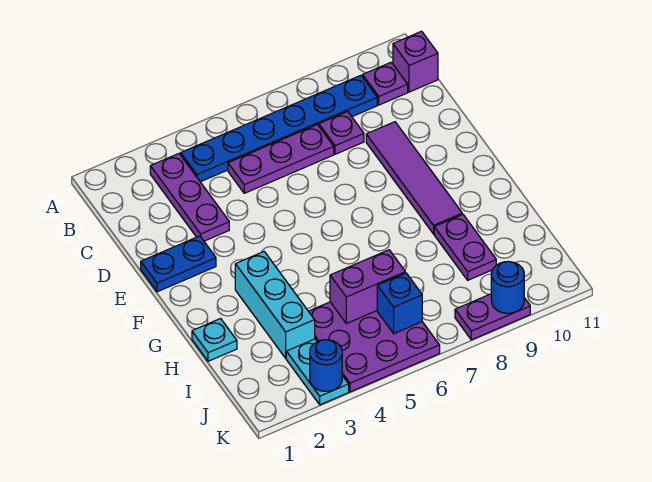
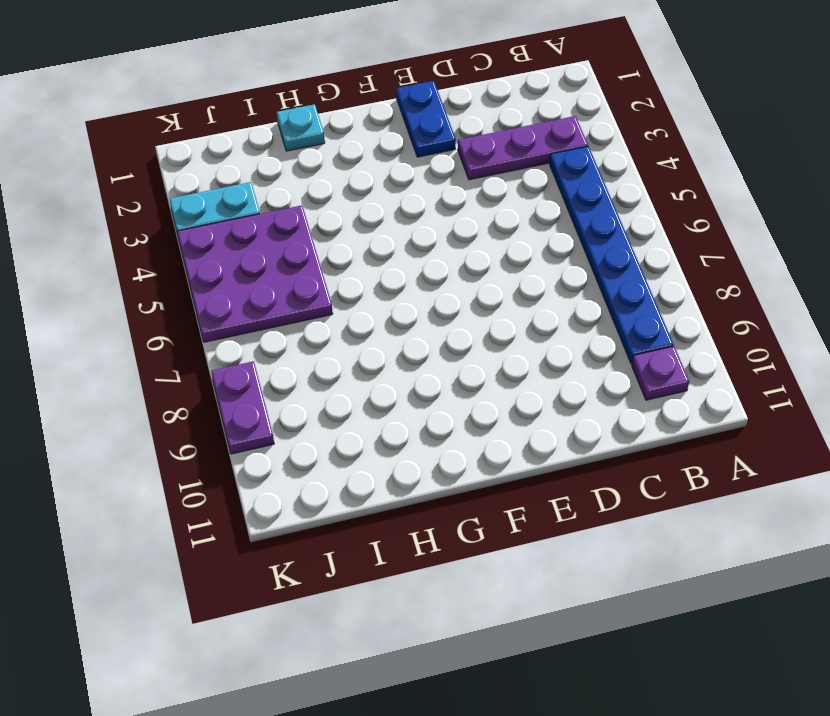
none -> purple brick B11 level 1
none -> purple plate C5:C7 level 1
none -> purple plate C8 level 1

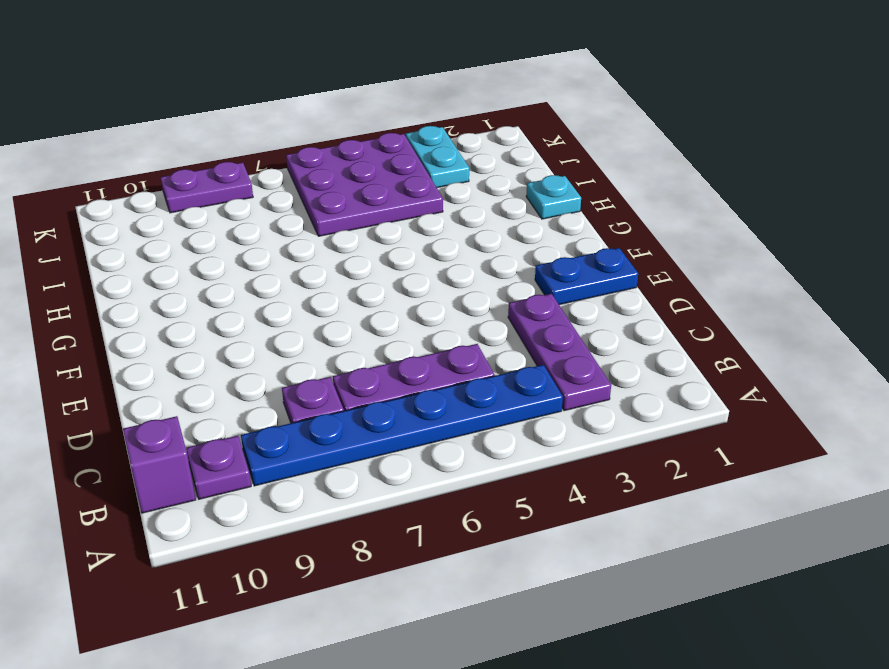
none -> purple tile D9:G9 level 1
none -> cyan brick G3:I3 level 1
none -> purple plate H9:I9 level 1

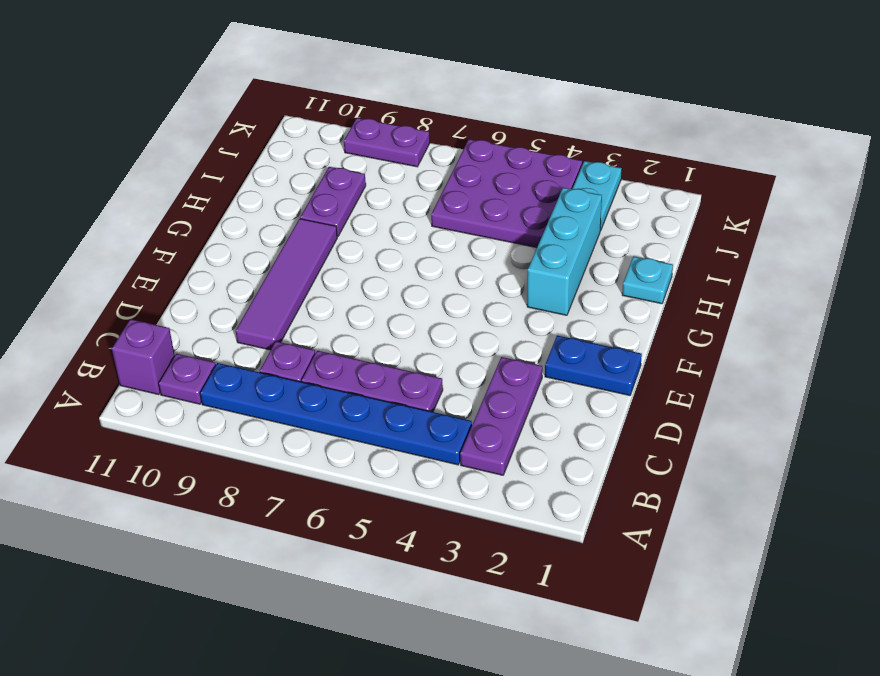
none -> purple brick I5:I6 level 2
none -> blue brick J6 level 2
none -> blue round brick K3 level 2

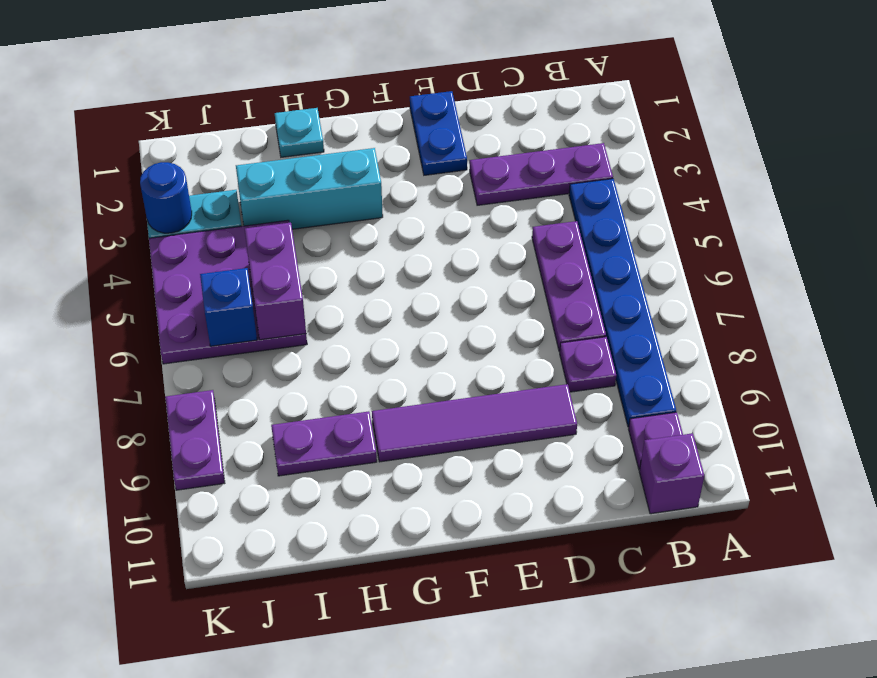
none -> blue round brick K9 level 2

